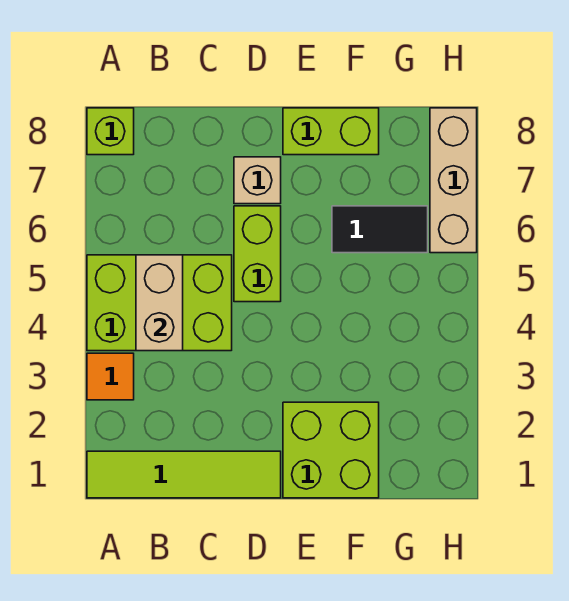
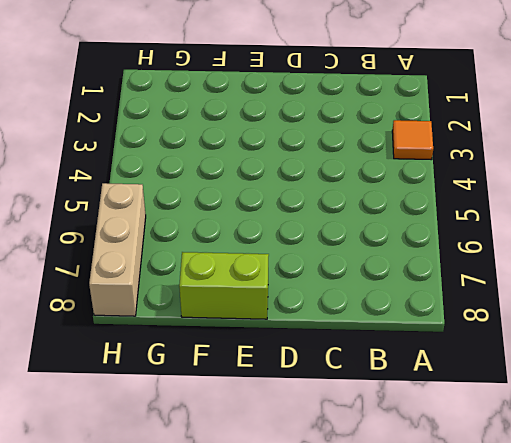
none -> lime tile A1:D1 level 1
none -> lime brick A4:C5 level 1

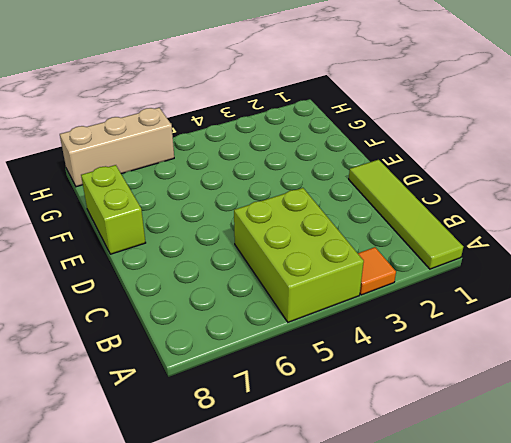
none -> lime brick A8 level 1
none -> lime brick D5:D6 level 1

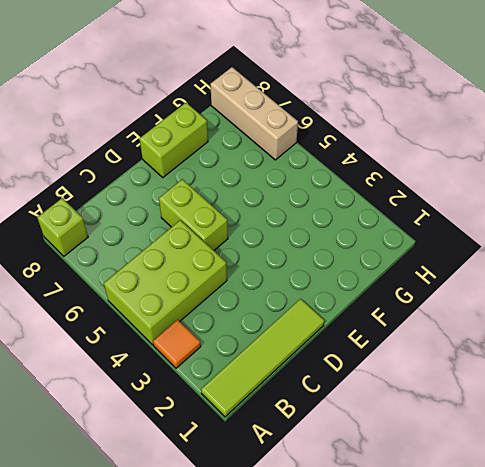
none -> tan brick D7 level 1
none -> lime brick E1:F2 level 1

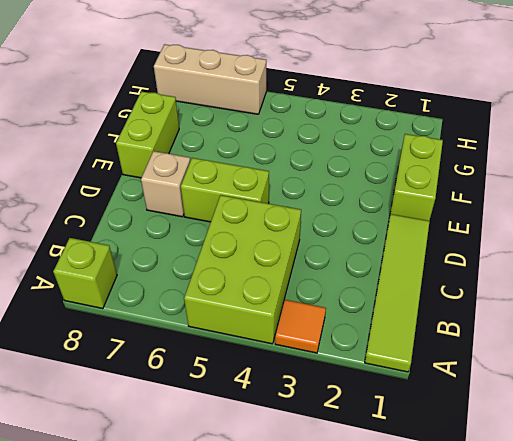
lime brick E1:F1 level 1 -> lime brick E1:F2 level 1
none -> black tile F6:G6 level 1
none -> tan brick B4:B5 level 2

